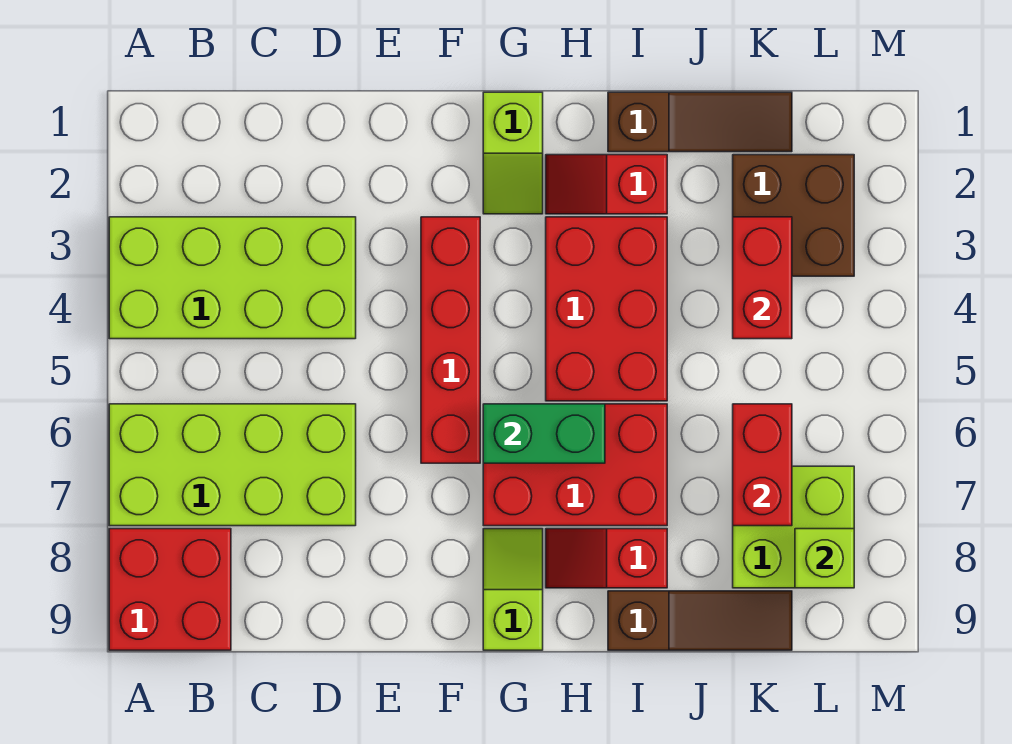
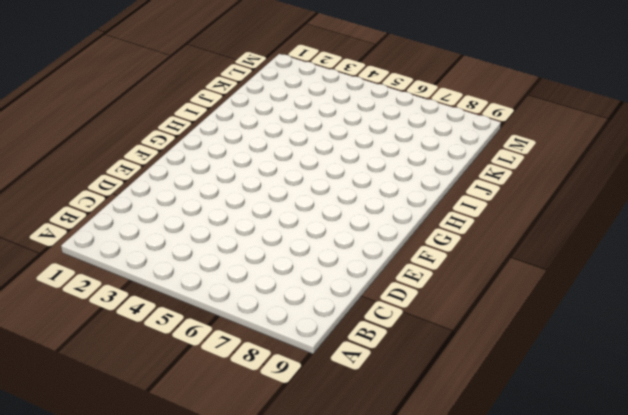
none -> lime brick A3:D4 level 1
none -> lime brick A6:D7 level 1
none -> red brick A8:B9 level 1

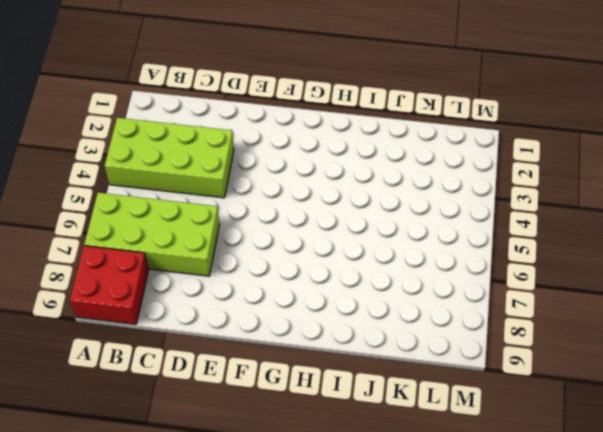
none -> red brick F3:F6 level 1
none -> lime slope G1:G2 level 1 top 1
none -> red brick G6:I7 level 1

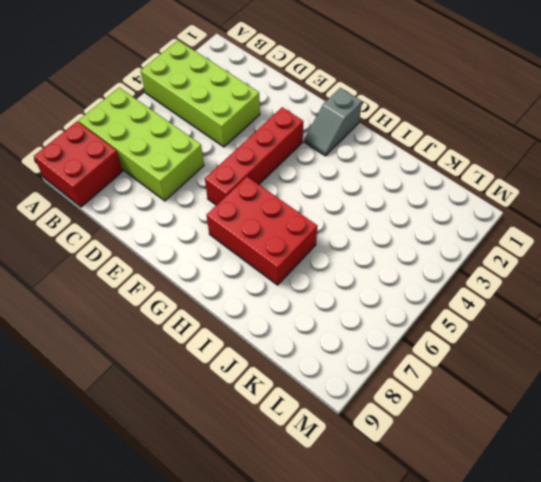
grey slope G1:G2 level 1 top 1 -> lime slope G1:G2 level 1 top 1
none -> lime slope G8:G9 level 1 top 9
none -> red slope H2:I2 level 1 top I
none -> red brick H3:I5 level 1

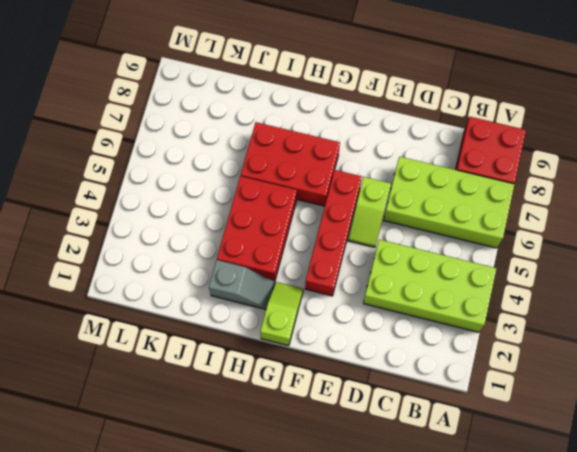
lime slope E5:E6 level 1 top 6 -> lime slope G8:G9 level 1 top 9
grey slope H2:I2 level 1 top I -> red slope H2:I2 level 1 top I
none -> red slope H8:I8 level 1 top I
none -> brown slope I1:K1 level 1 top I
none -> brown slope I9:K9 level 1 top I

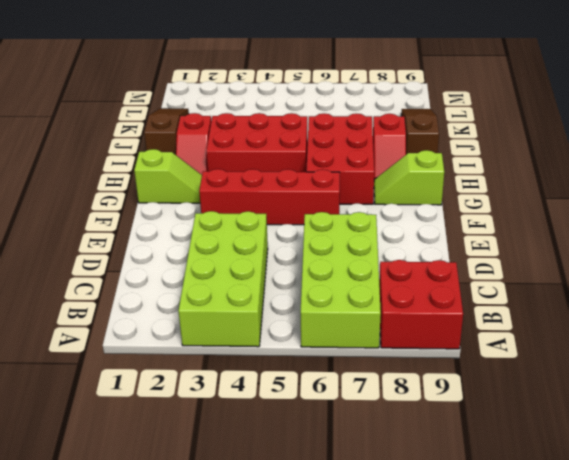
none -> brown brick K2:L3 level 1
none -> lime brick K7:L8 level 1
none -> green brick G6:H6 level 2

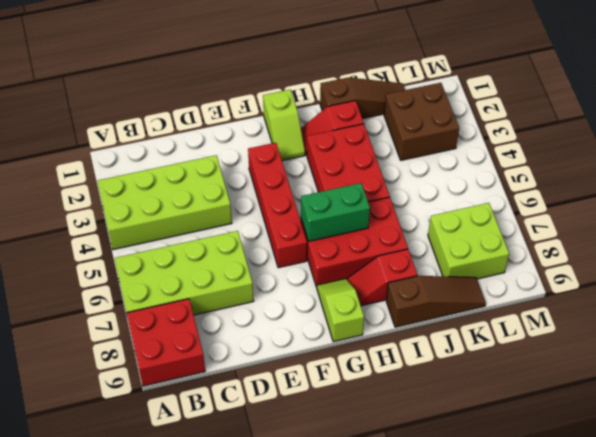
none -> red brick K3:K4 level 2
none -> red brick K6:K7 level 2
none -> lime brick L8 level 2

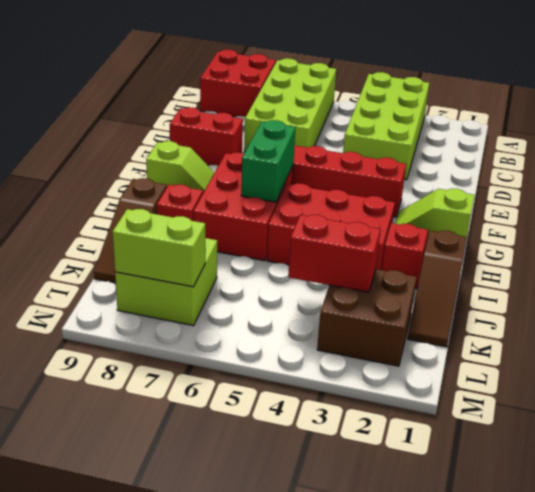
red brick E8:E9 level 1 -> red brick K6:K7 level 2
lime brick L7:L8 level 2 -> lime brick L8 level 2

